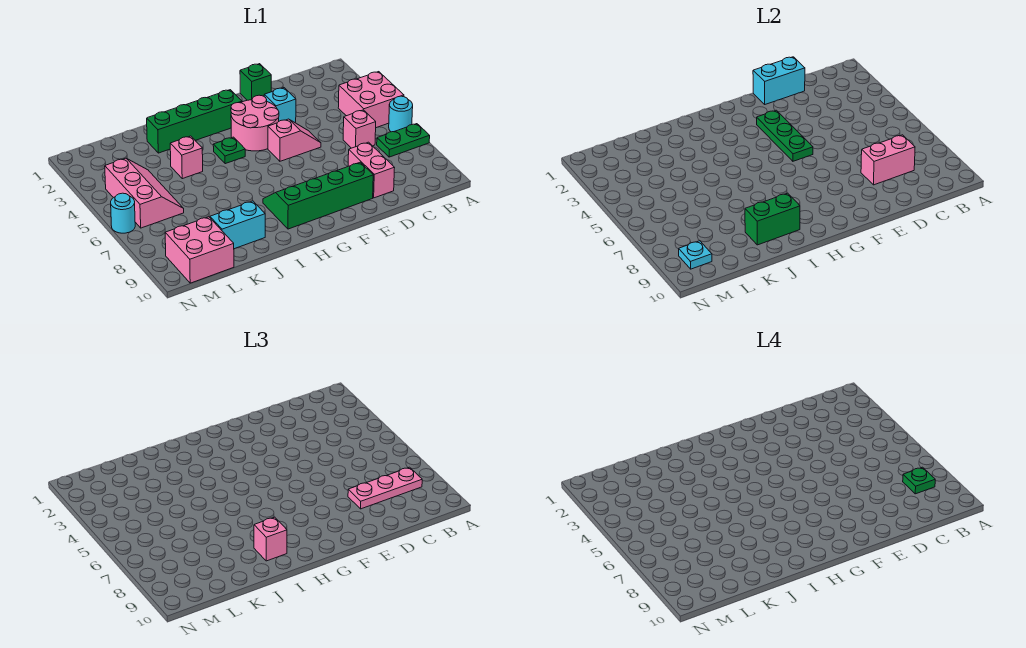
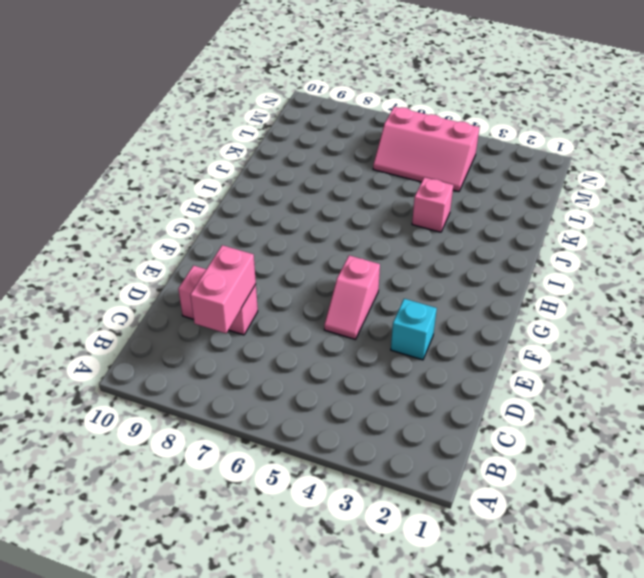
none -> pink brick A4:B5 level 1
none -> cyan round brick A6 level 1
none -> green plate A7:B7 level 1

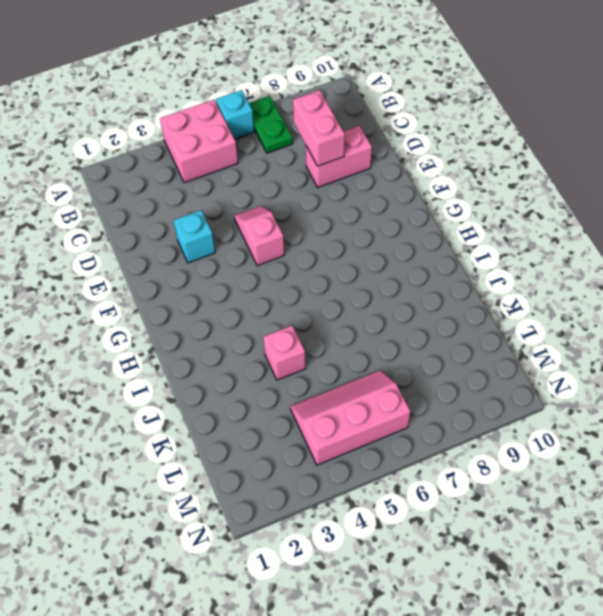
cyan brick A6 level 1 -> cyan round brick A6 level 1
none -> pink brick C6 level 1
none -> green brick E1 level 1
none -> green slope E8:H9 level 1 top 9

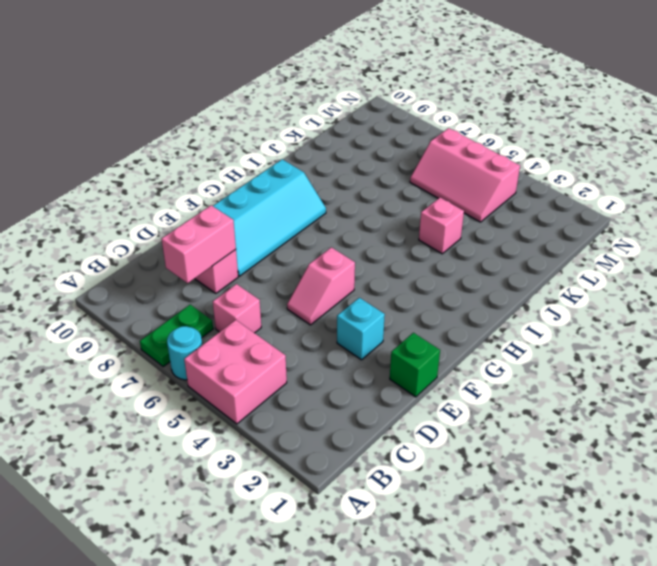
cyan slope E8:H9 level 1 top 9 -> green slope E8:H9 level 1 top 9
none -> pink round brick F3:G4 level 1
none -> green brick G2:J2 level 1
none -> green plate H4 level 1

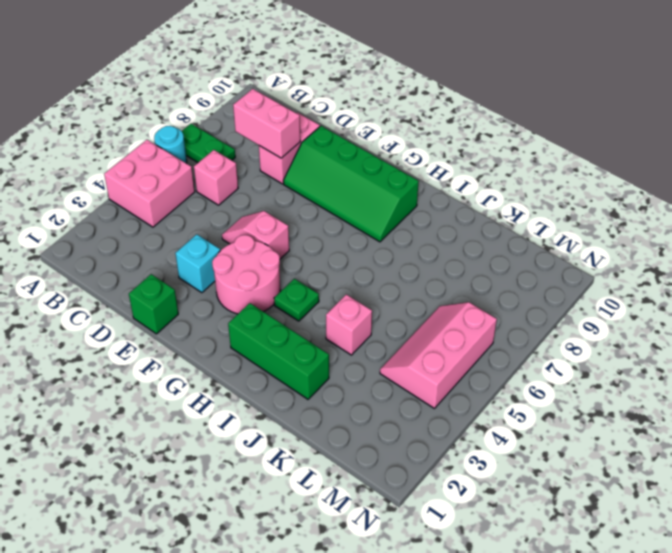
green brick H2:J2 level 1 -> green brick G2:J2 level 1
none -> cyan brick J9:K9 level 1
none -> pink brick L9:M10 level 1
none -> cyan round brick N6 level 1

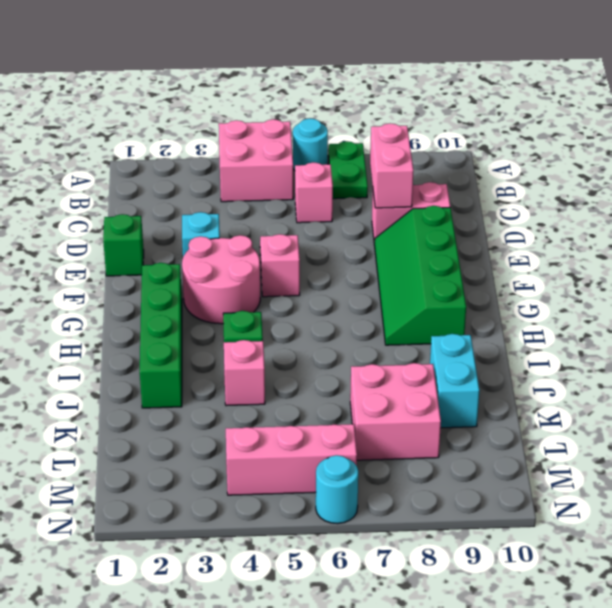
pink brick K7:L8 level 1 -> pink brick L9:M10 level 1
none -> cyan brick D1:E1 level 2
none -> green plate F3:F5 level 2
none -> green brick I9:J9 level 2

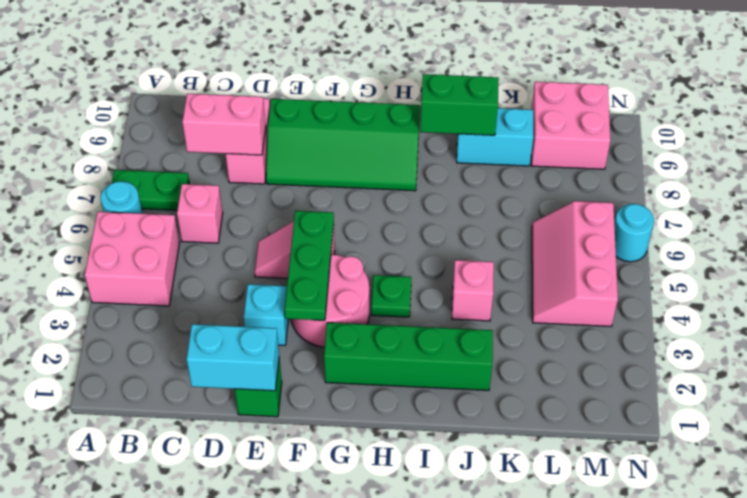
none -> cyan plate M9 level 2
none -> pink plate B8:D8 level 3
none -> pink brick I9 level 3

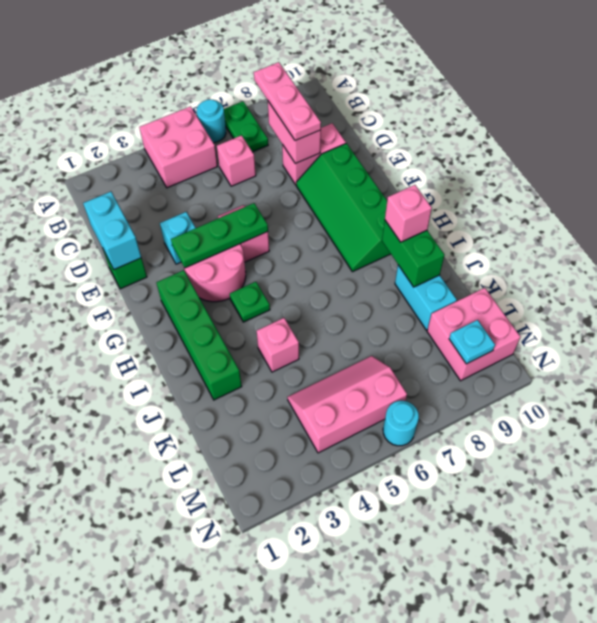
none -> green plate B8 level 4

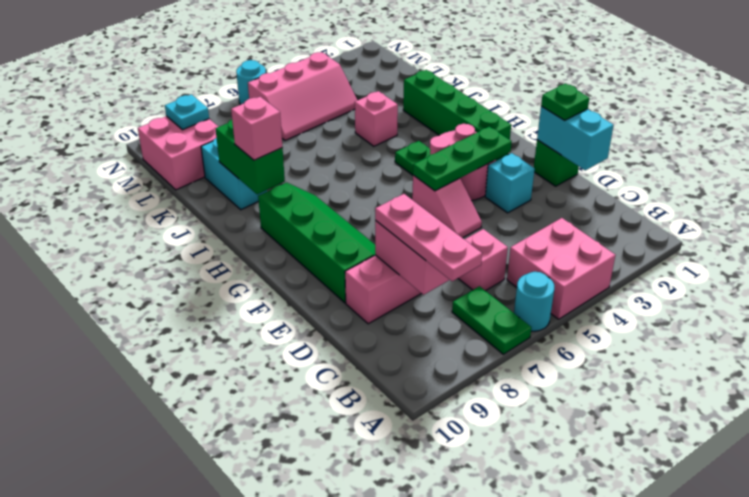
green plate E1 level 3 -> green plate B8 level 4

